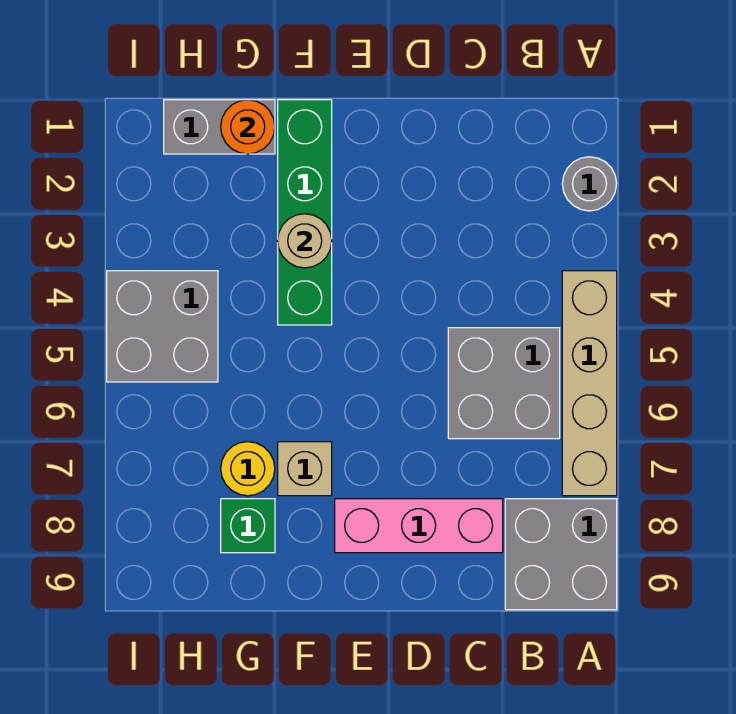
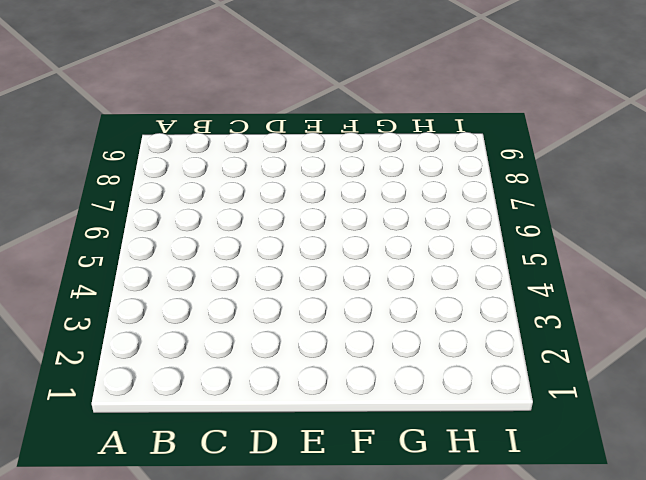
none -> grey round brick A2 level 1
none -> tan brick A4:A7 level 1
none -> grey brick A8:B9 level 1

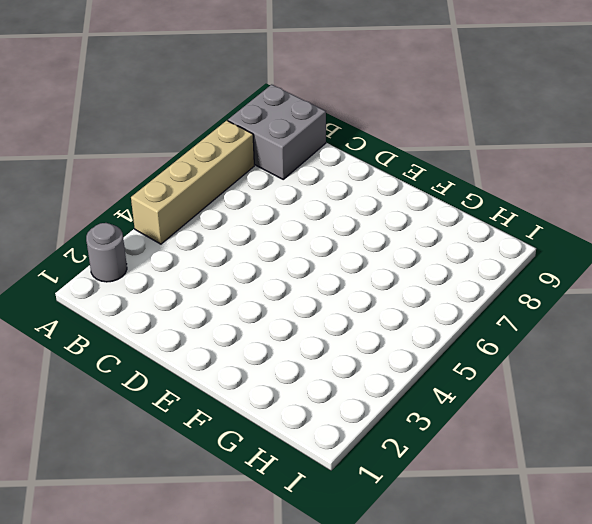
none -> grey brick B5:C6 level 1
none -> pink brick C8:E8 level 1
none -> green brick F1:F4 level 1

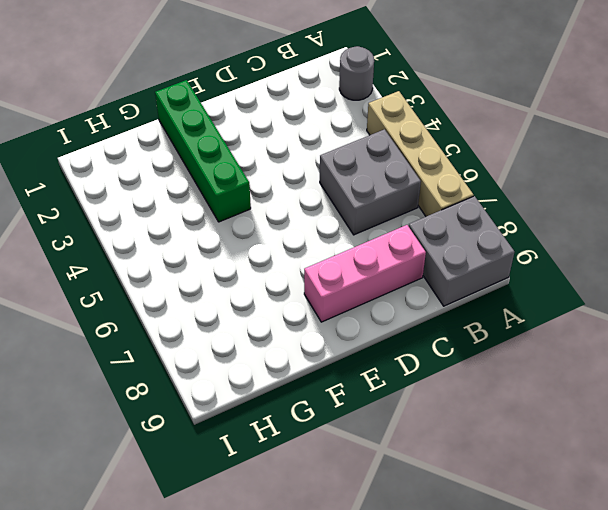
none -> tan brick F7 level 1
none -> grey brick G1:H1 level 1
none -> yellow round brick G7 level 1

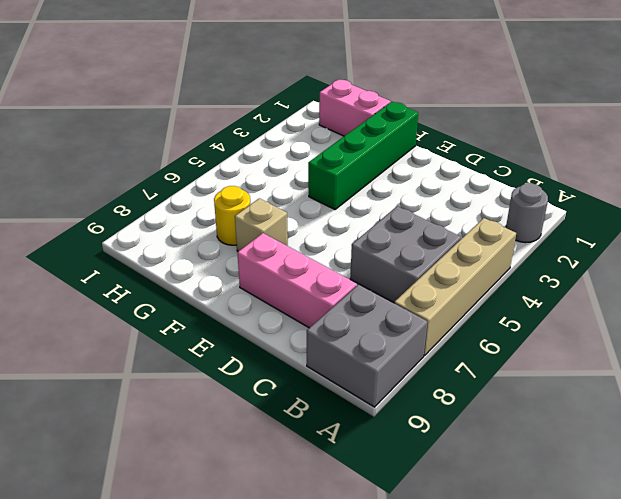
pink brick G1:H1 level 1 -> grey brick G1:H1 level 1
none -> green brick G8 level 1
none -> grey brick H4:I5 level 1
none -> tan round brick F3 level 2

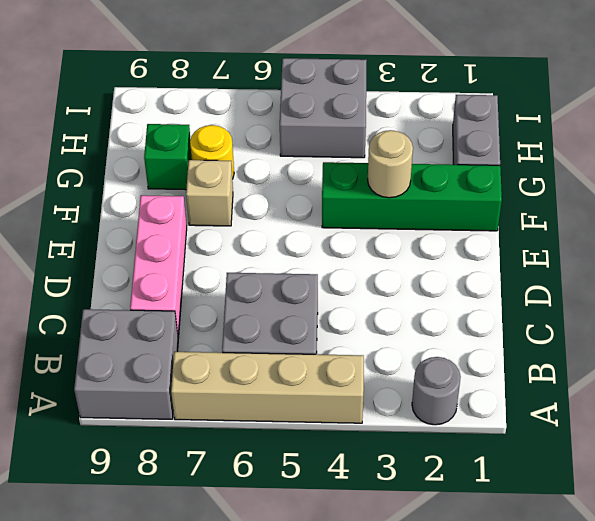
none -> orange round brick G1 level 2

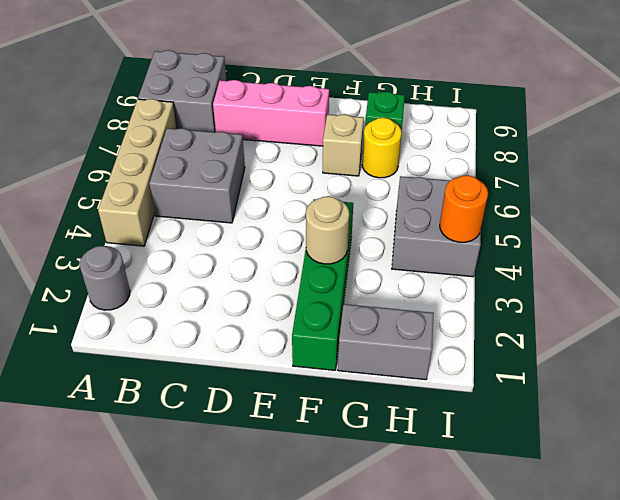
orange round brick I4 level 2 -> orange round brick G1 level 2

